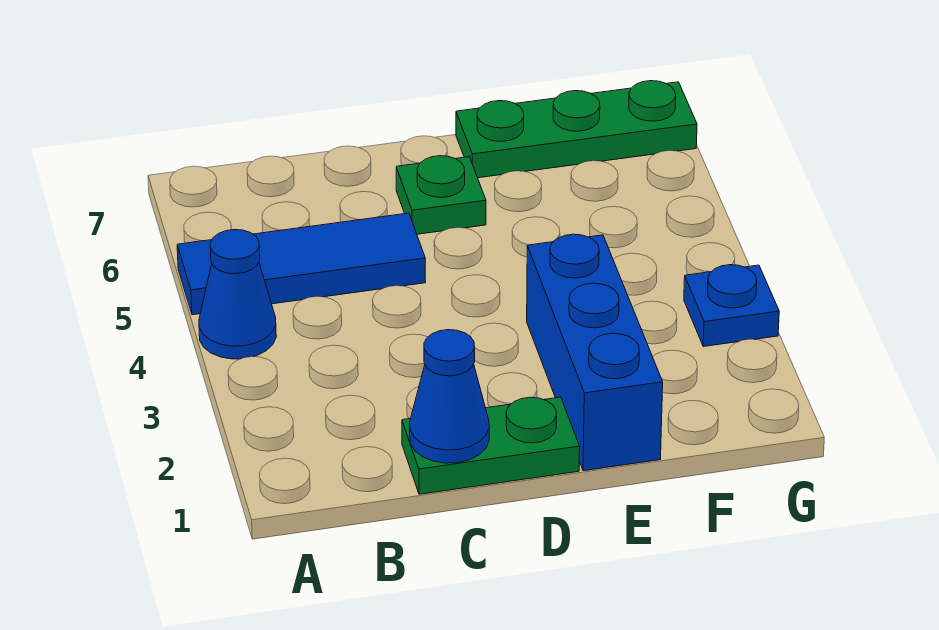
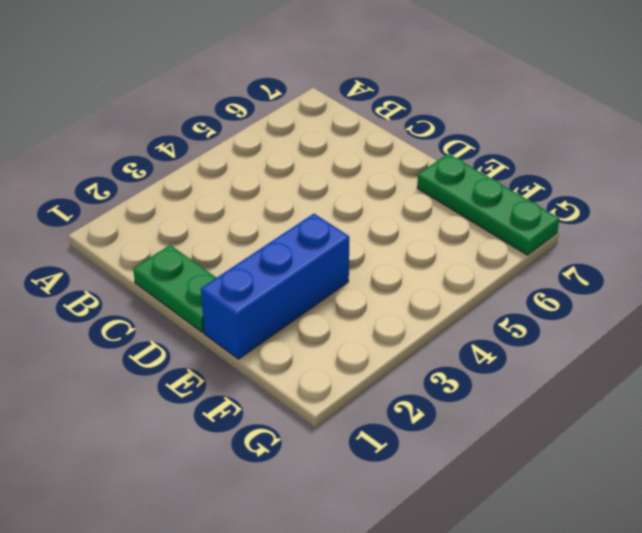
none -> blue cone A4 level 1
none -> blue tile A5:C5 level 1

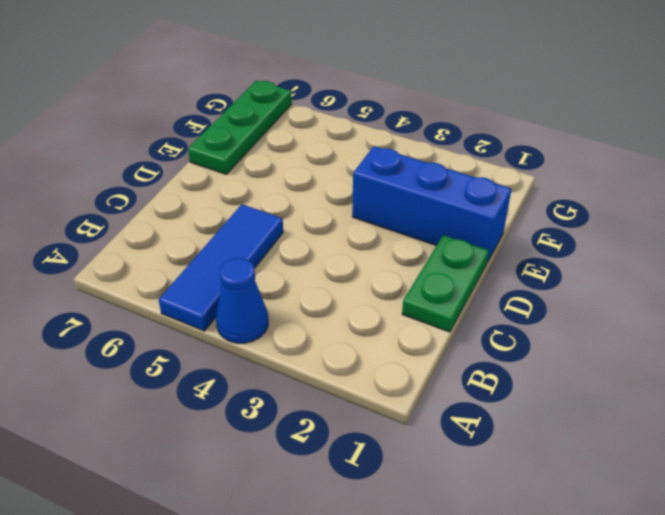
none -> green plate D6 level 1
none -> blue plate G3 level 1

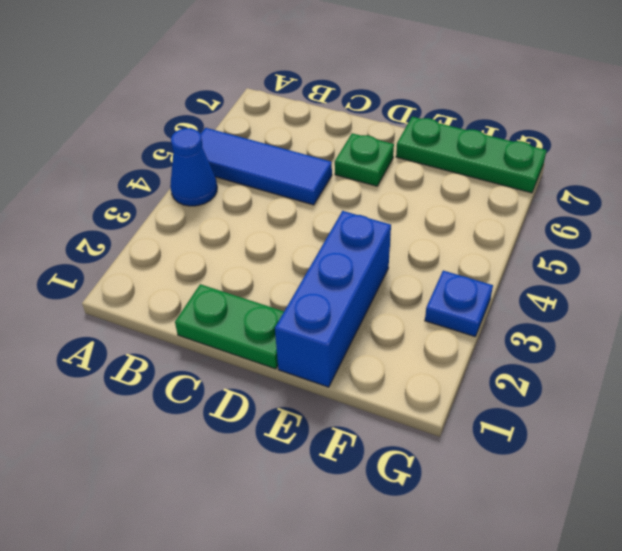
none -> blue cone C1 level 2

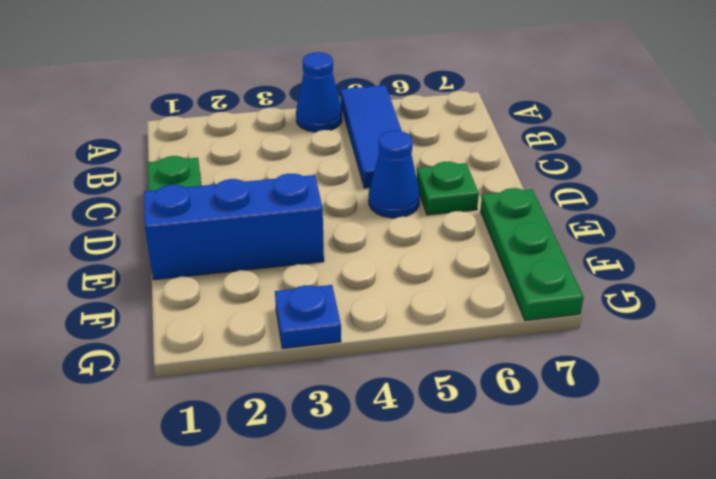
blue cone D5 level 1 -> blue cone C1 level 2

